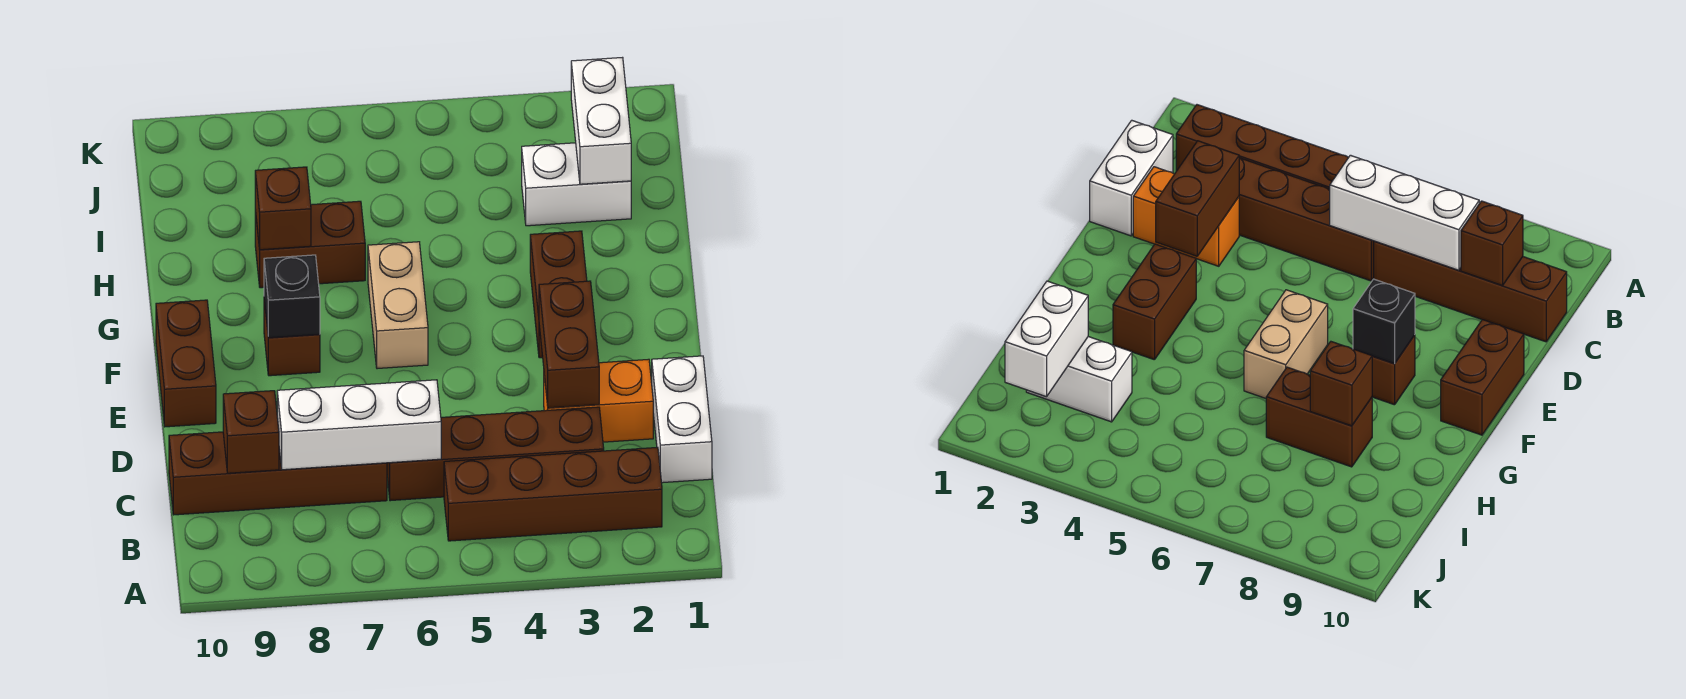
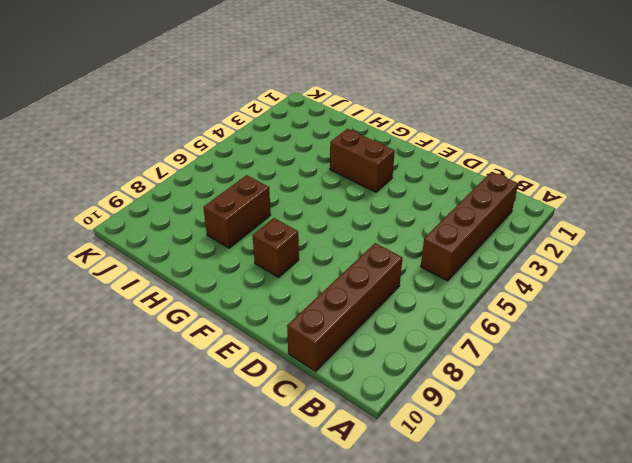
none -> white brick C1:D1 level 1
none -> brown brick C3:C6 level 1
none -> orange brick D2:D3 level 1

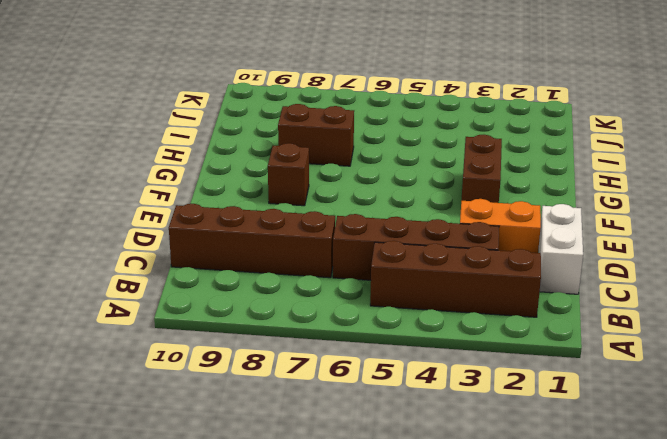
none -> brown brick E10:F10 level 1
none -> tan brick F6:G6 level 1
none -> white brick I2:I3 level 1

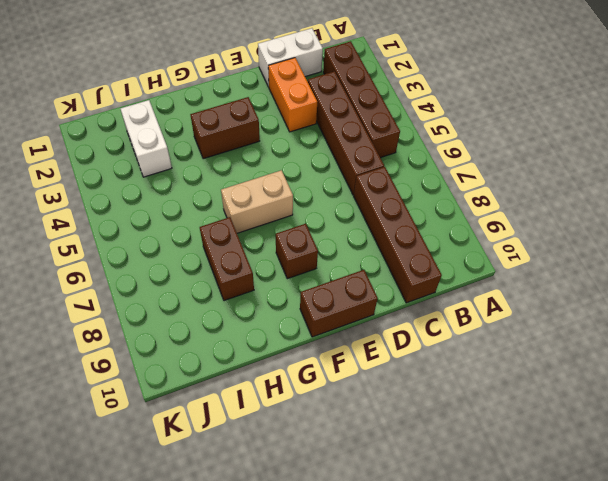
none -> white brick C6:C8 level 2
none -> brown brick C9 level 2
none -> brown brick D3:E3 level 2

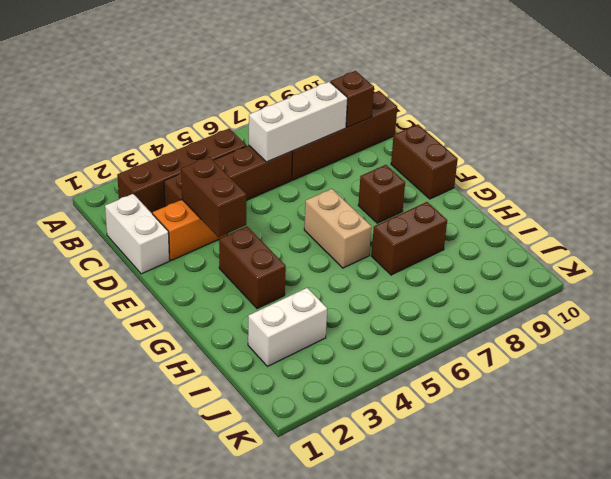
none -> black brick F8 level 2
none -> brown brick H8 level 2
none -> white brick I2:J2 level 2

